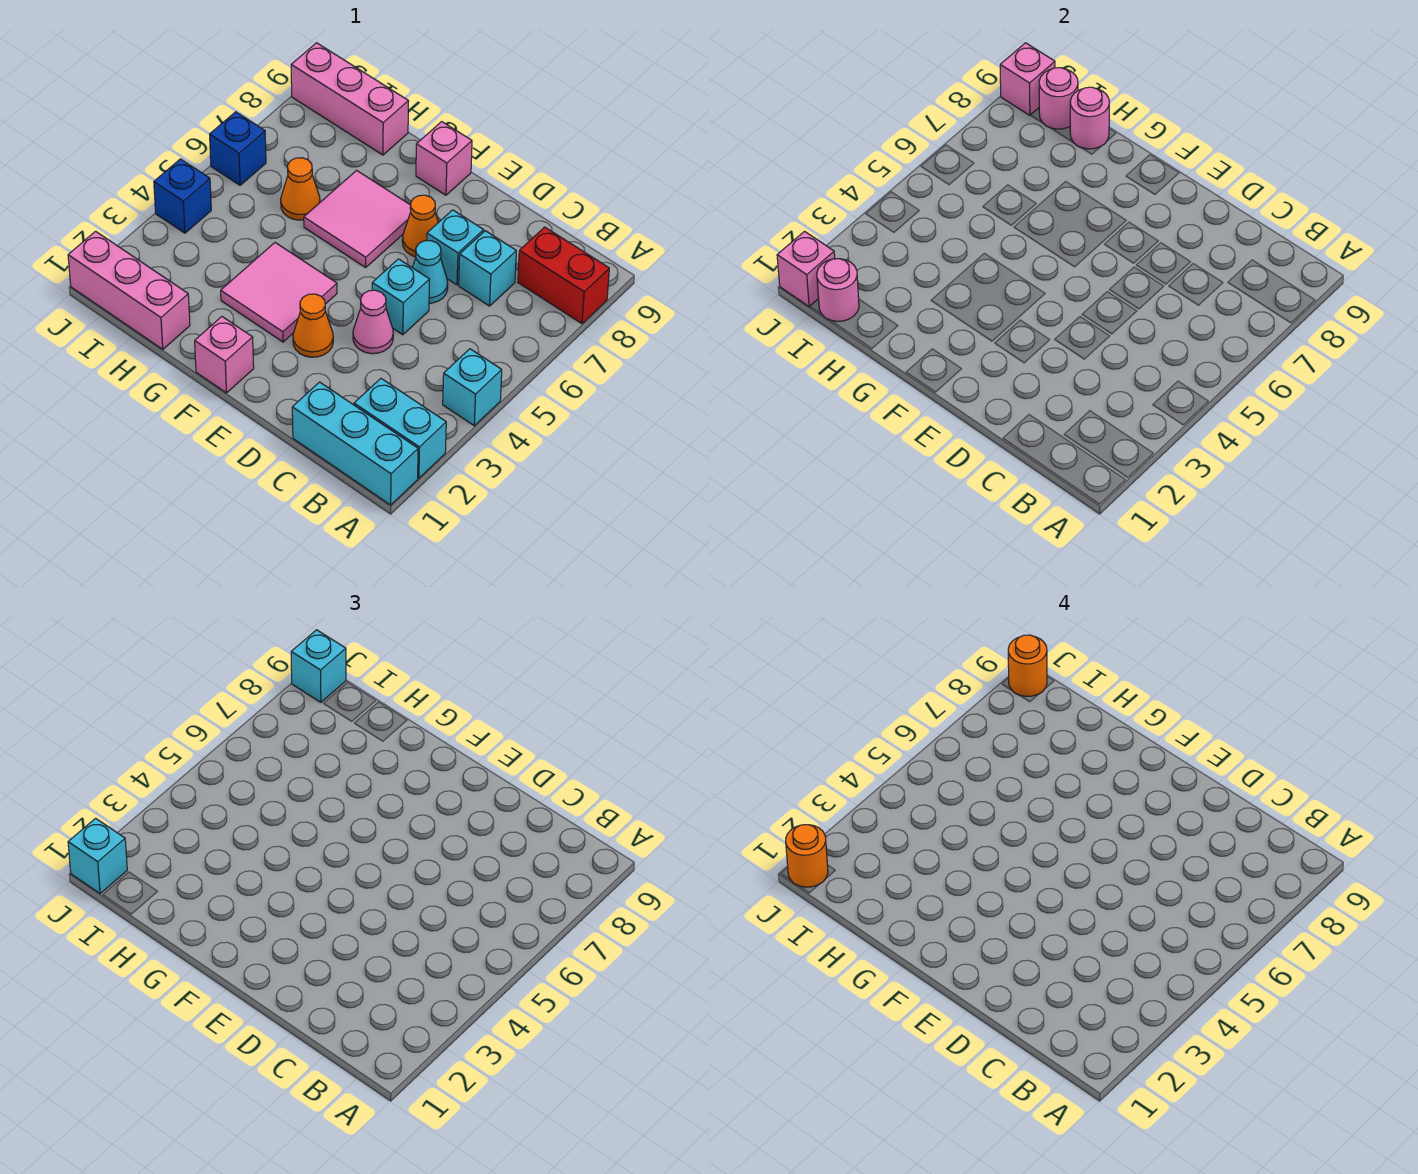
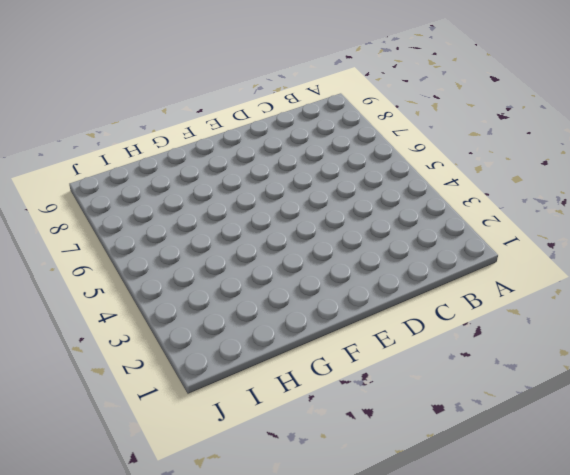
none -> cyan brick A1:C1 level 1
none -> cyan brick A2:B2 level 1
none -> cyan brick A4 level 1

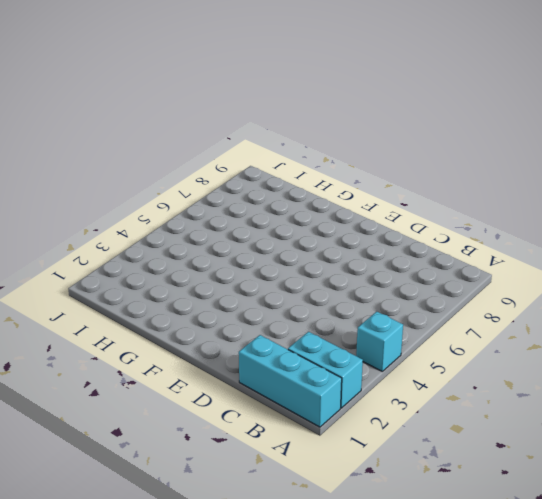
none -> red brick A8:B8 level 1
none -> cyan brick C7 level 1
none -> pink cone D4 level 1

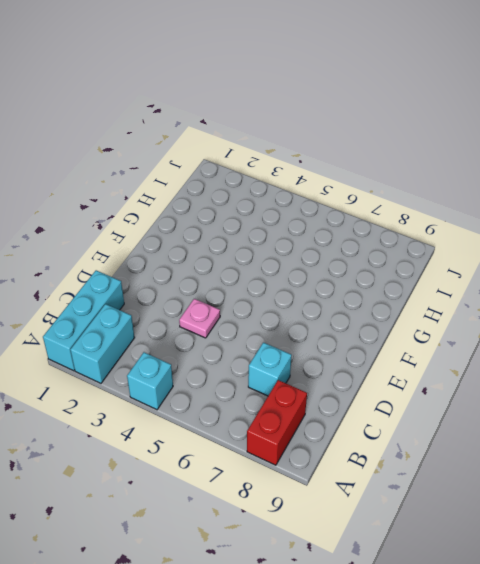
pink plate D4 level 1 -> pink cone D4 level 1
none -> cyan brick D5 level 1
none -> cyan cone D6 level 1
none -> cyan brick D7 level 1

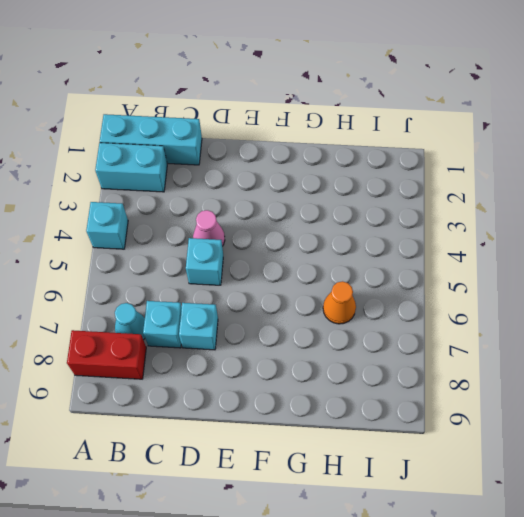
cyan cone B7 level 1 -> cyan cone D6 level 1
none -> orange cone E3 level 1
none -> orange cone E7 level 1
none -> pink brick F1 level 1

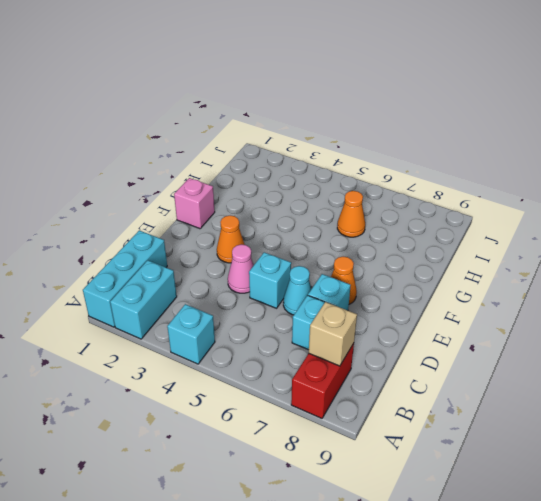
tan brick B8 level 2 -> none
none -> pink tile F3:G4 level 1
none -> pink tile F6:G7 level 1
none -> pink brick F9 level 1

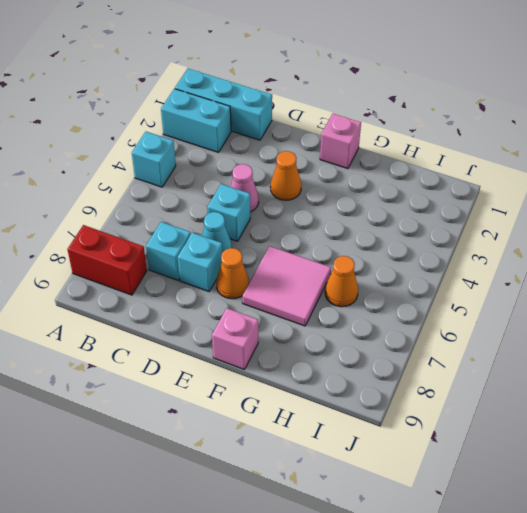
none -> pink tile F3:G4 level 1
none -> pink brick H1:J1 level 1
none -> pink brick H9:J9 level 1

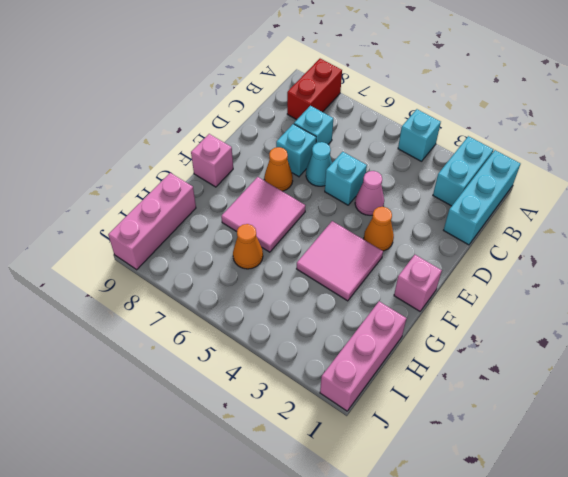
none -> blue brick J4 level 1
none -> blue brick J6 level 1
none -> pink round brick H9 level 2

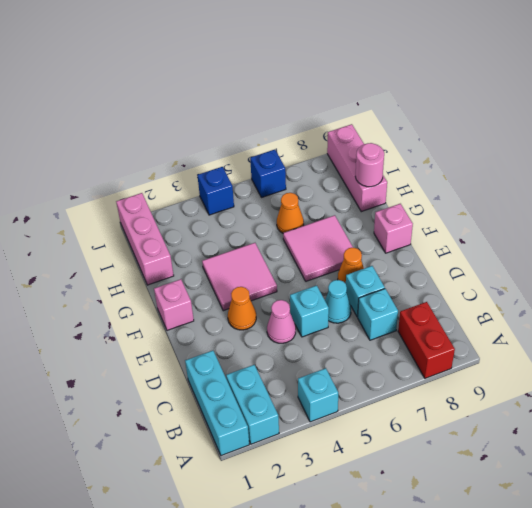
none -> pink round brick I1 level 2
none -> pink round brick I9 level 2
none -> pink brick J1 level 2

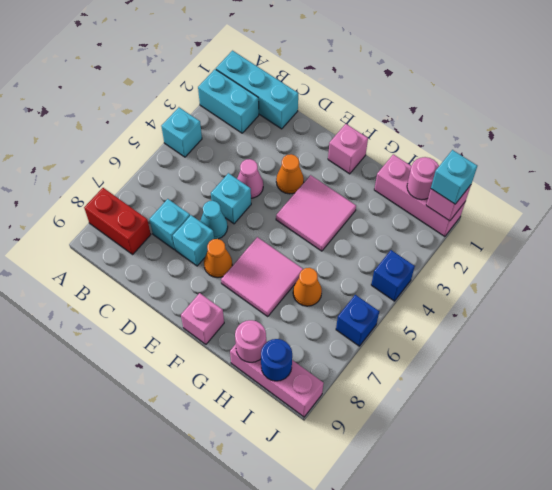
blue round brick I9 level 2 -> pink round brick I9 level 2
none -> pink brick J9 level 2
none -> cyan brick J9 level 3
none -> orange round brick J1 level 4

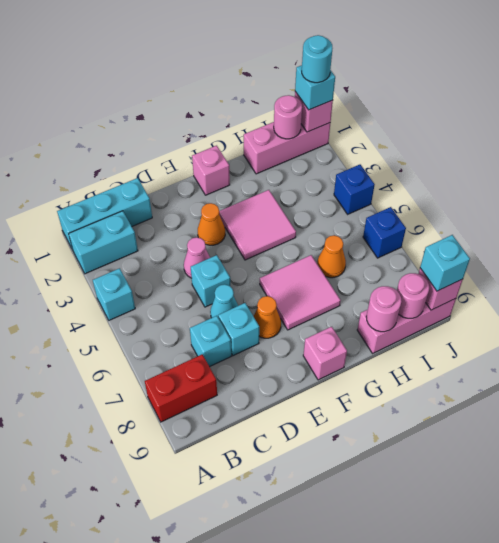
cyan round brick J1 level 4 -> orange round brick J1 level 4
none -> orange round brick J9 level 4

